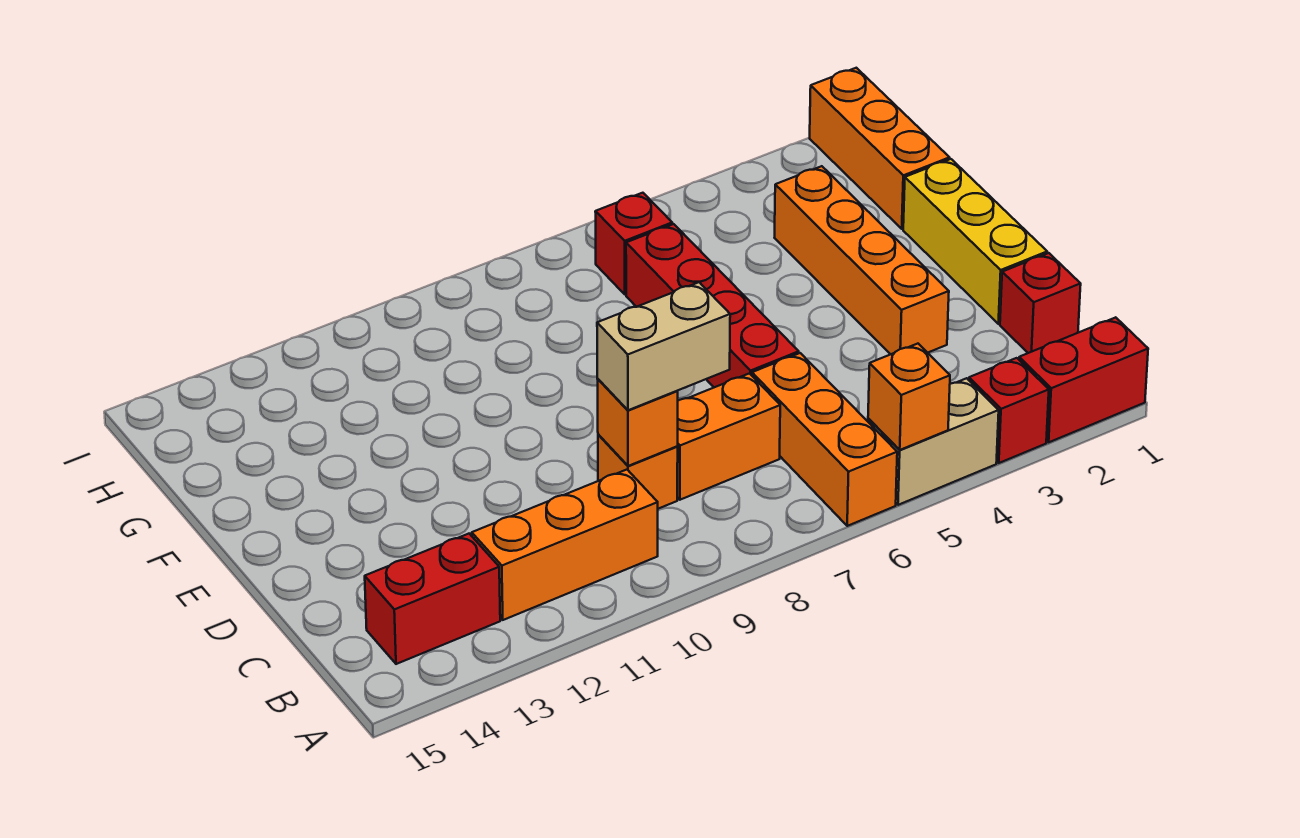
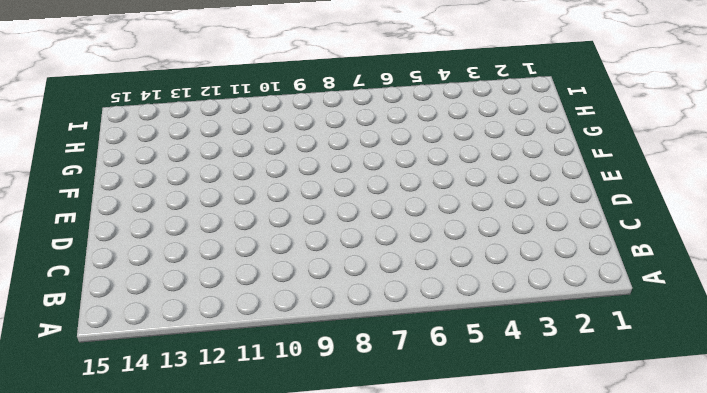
none -> red brick A1:A2 level 1
none -> red brick A3 level 1
none -> tan brick A4:A5 level 1

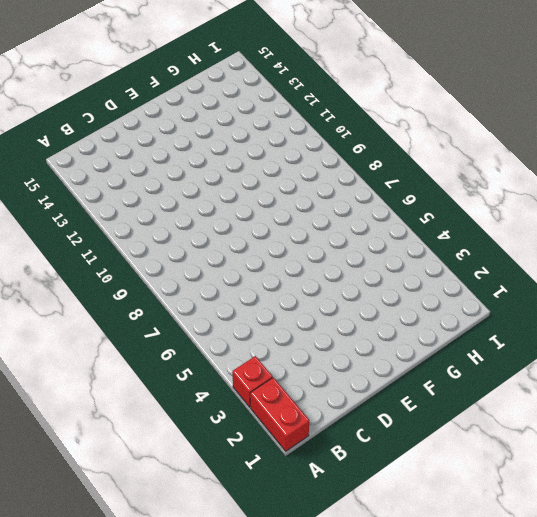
none -> tan brick A4:A5 level 1
none -> orange brick A6:C6 level 1
none -> orange brick B10:B12 level 1

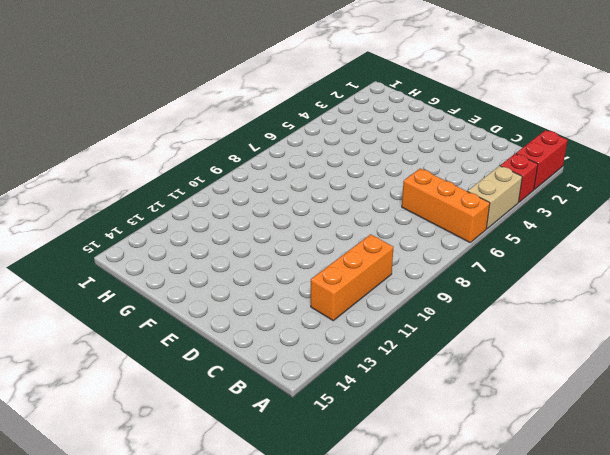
none -> red brick B13:B14 level 1
none -> red brick C1 level 1
none -> orange brick C7:C8 level 1

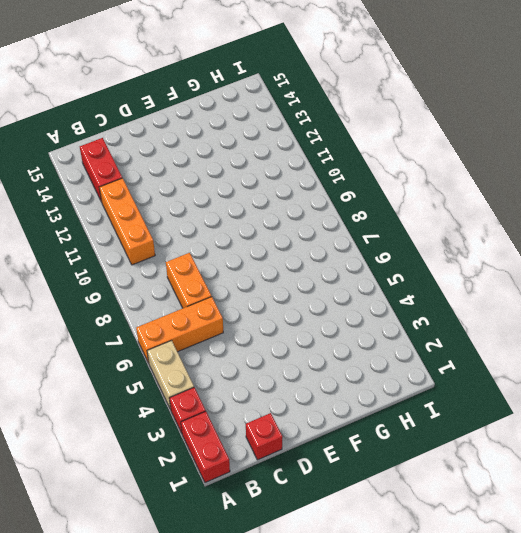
none -> orange brick C9 level 1
none -> yellow brick D1:F1 level 1
none -> orange brick D3:G3 level 1

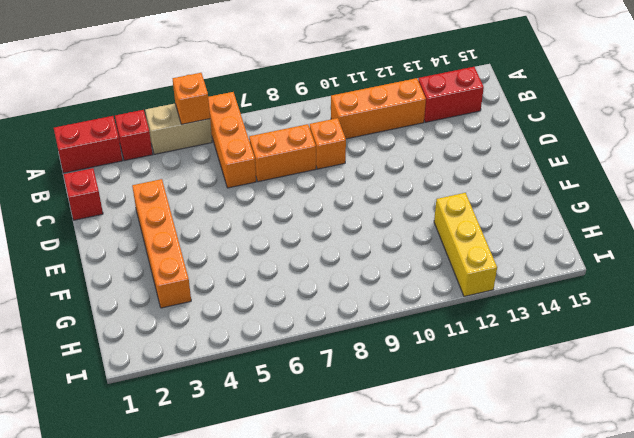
yellow brick G12:I12 level 1 -> yellow brick D1:F1 level 1
none -> red brick D6:G6 level 1
none -> orange brick G1:I1 level 1
none -> red brick H6 level 1

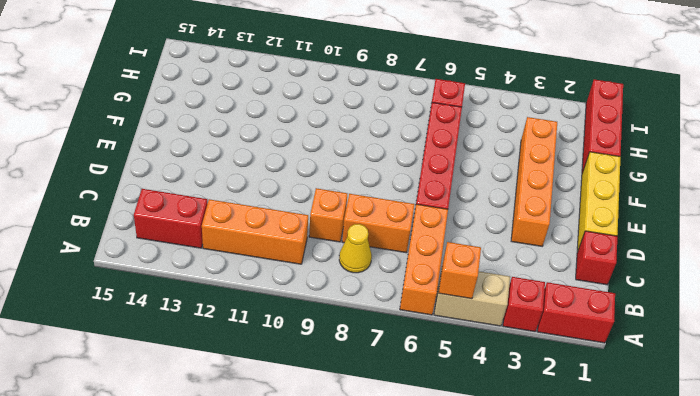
yellow cone B8 level 1 -> none
red brick G1:I1 level 1 -> orange brick G1:I1 level 1
none -> orange brick C9 level 2
none -> tan brick C8:C9 level 3

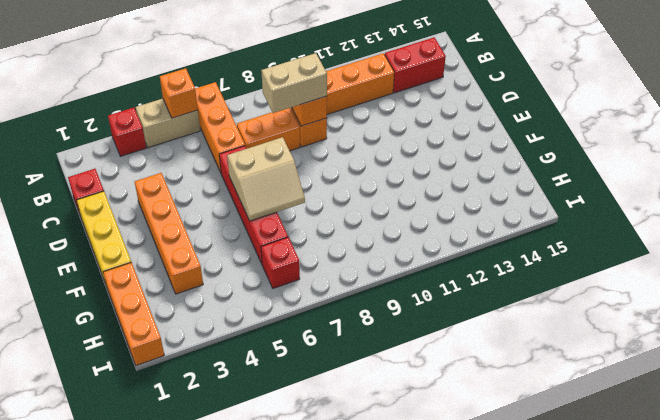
tan slope E6:F7 level 2 top E -> none
none -> red brick A1:A2 level 1

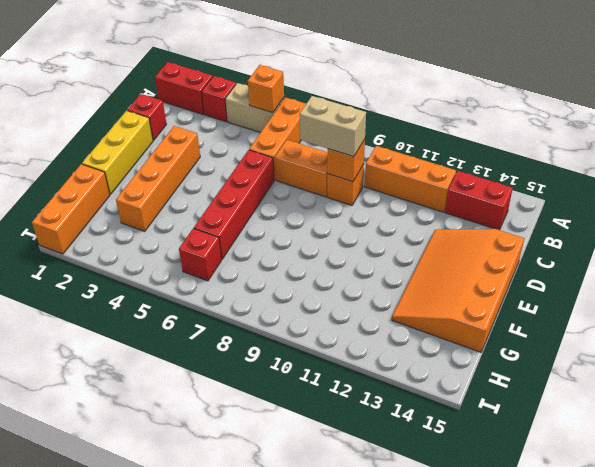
orange slope D13:G15 level 1 top 15 -> none

